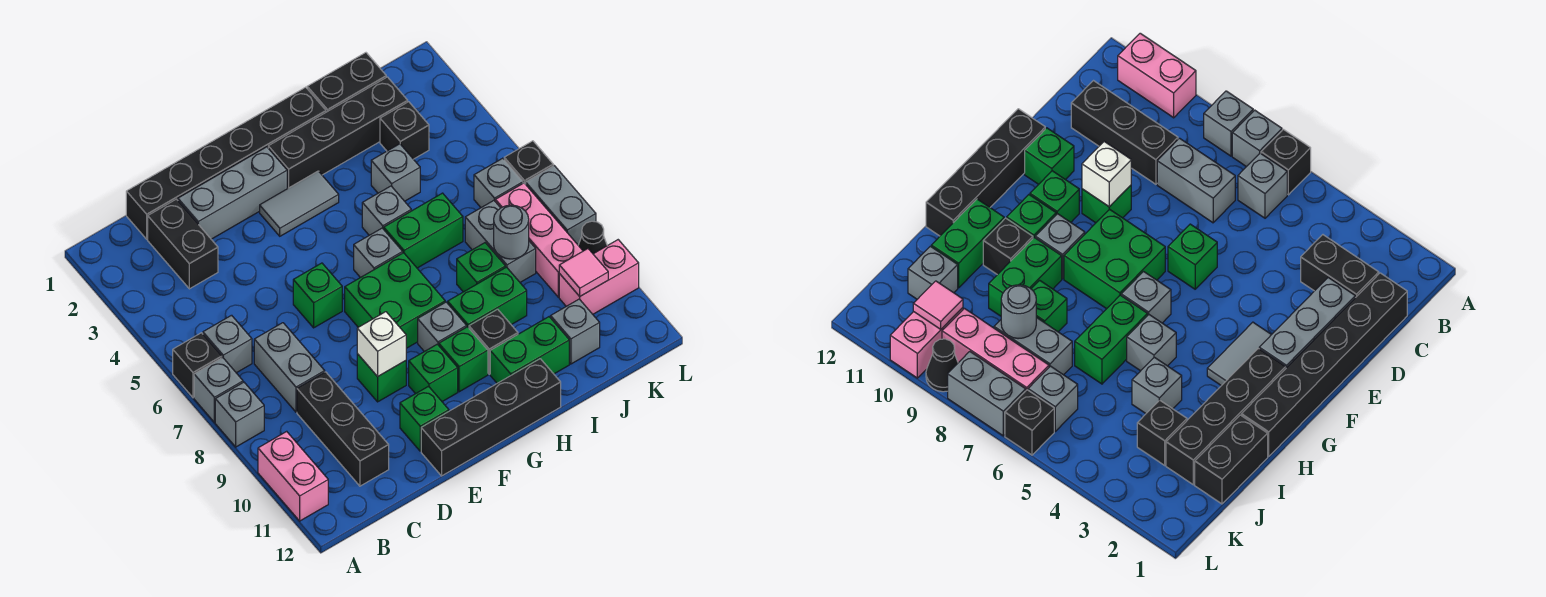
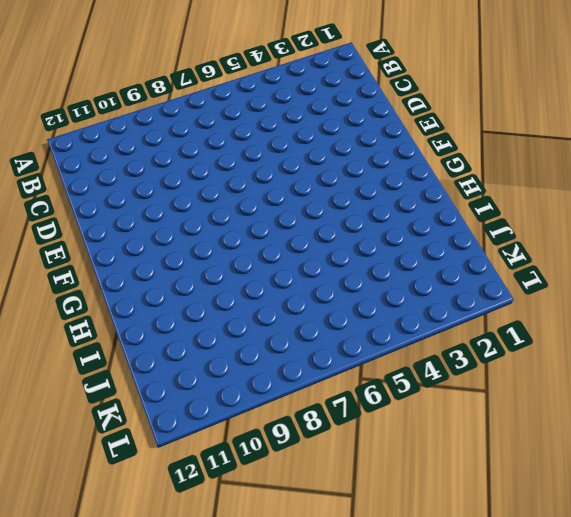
none -> black brick A6 level 1
none -> grey brick A7 level 1
none -> grey brick A8 level 1
none -> pink brick A10:A11 level 1

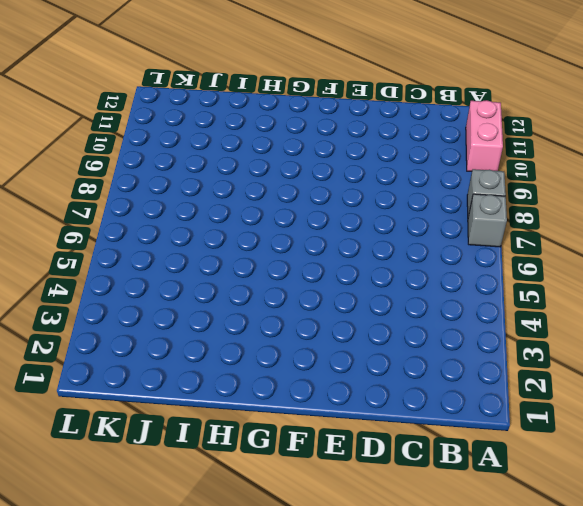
none -> black brick A6 level 1
none -> grey brick B6 level 1
none -> black brick C1:H1 level 1
none -> black brick C2:C3 level 1

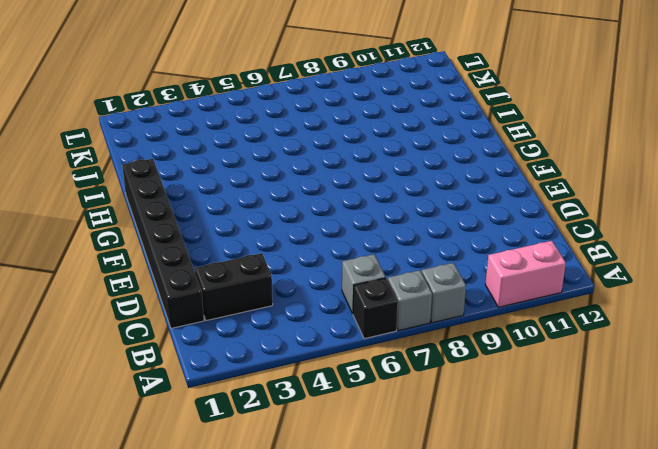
none -> grey brick C7:C8 level 1
none -> black brick C9:C11 level 1
none -> grey brick D2:F2 level 1
none -> green brick E6 level 1

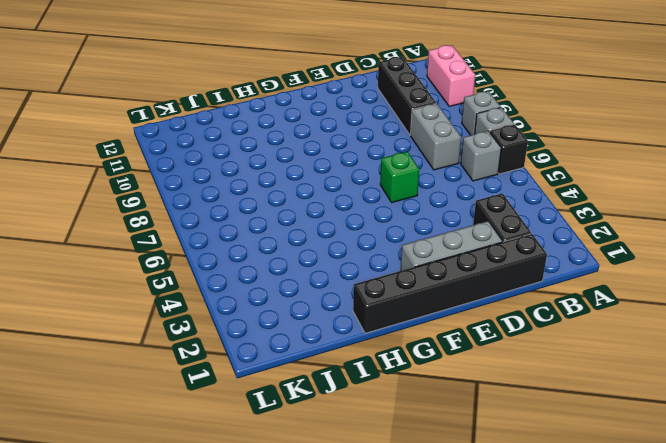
none -> green brick E9 level 1
none -> green brick E11 level 1
none -> black brick E12:H12 level 1
none -> grey tile F3:G3 level 1

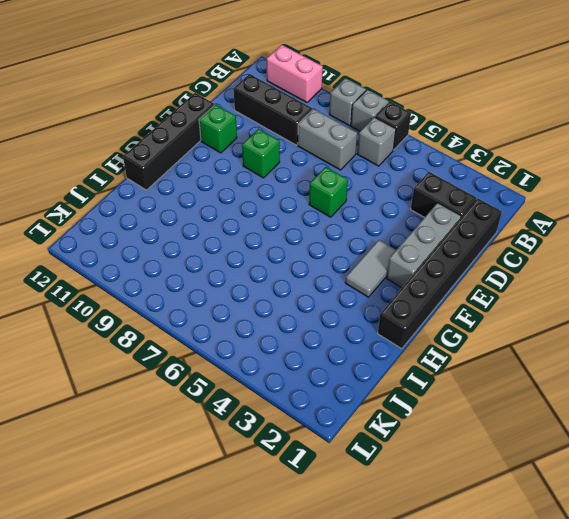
none -> green brick F7:G8 level 1
none -> green brick F10 level 1
none -> black brick G2:J2 level 1
none -> grey brick G6 level 1

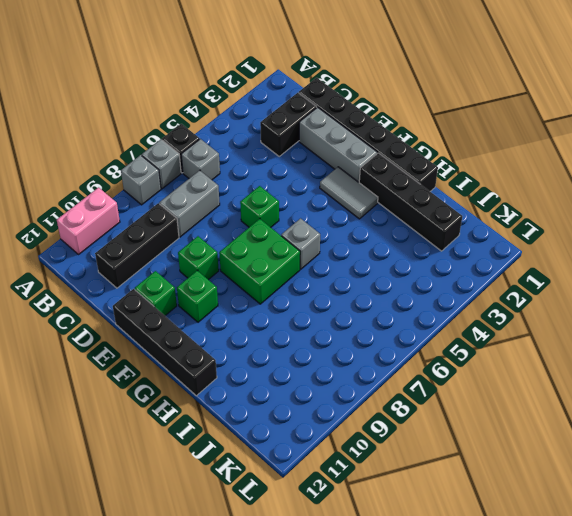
none -> grey brick G9 level 1
none -> green brick G10 level 1
none -> grey brick H5 level 1
none -> green brick H6:I6 level 1

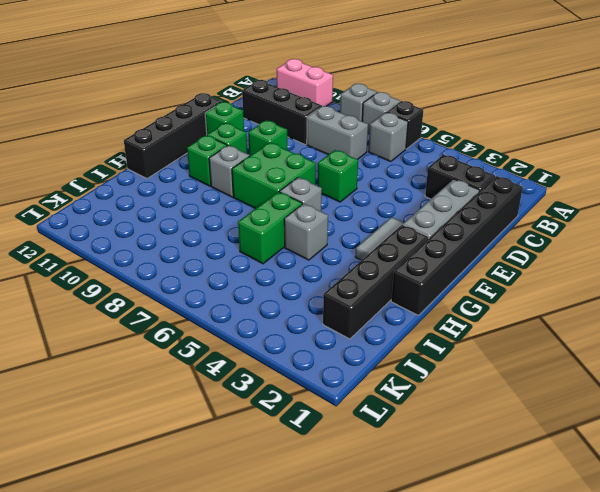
none -> green brick H9:I9 level 1
none -> black brick H10 level 1
none -> green brick H11:I11 level 1
none -> black brick I1:J1 level 1

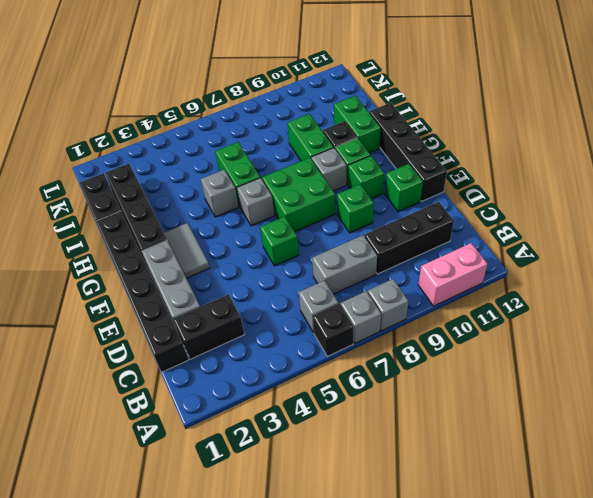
none -> grey brick I4 level 1
none -> green brick I8 level 1
none -> black brick J3 level 1
none -> grey brick J7:J8 level 1

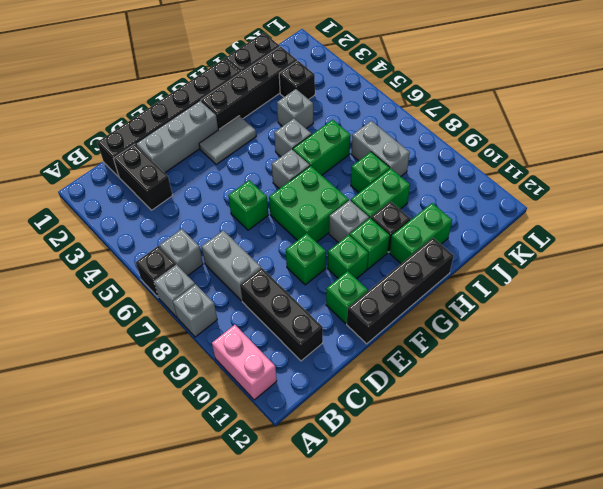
none -> grey brick J11 level 1
none -> grey brick K6 level 1
none -> pink brick K7:K9 level 1
none -> pink brick K10:L10 level 1

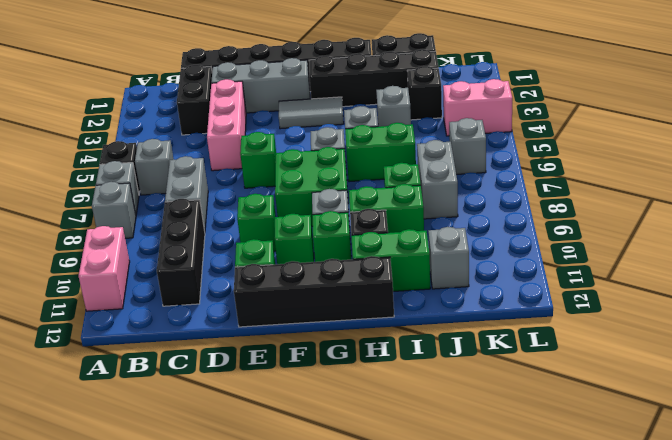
pink brick D3:D5 level 1 -> pink brick K7:K9 level 1
pink brick K4:L4 level 1 -> pink brick K10:L10 level 1
none -> black brick L6 level 1
none -> grey brick L7:L8 level 1
none -> black cone L9 level 1
none -> white brick E9 level 2

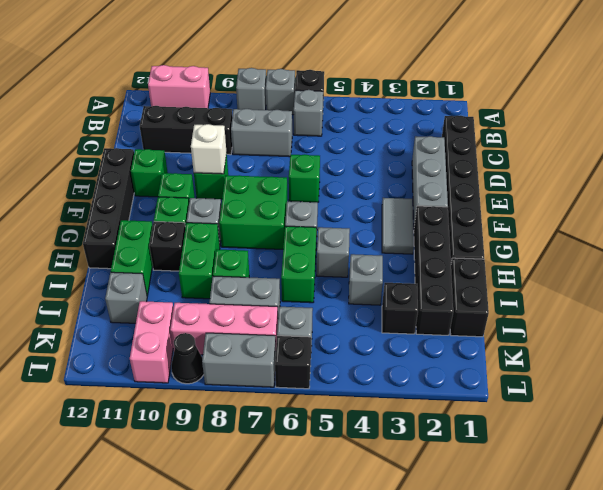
none -> black brick C2:C3 level 1
none -> grey round brick J8 level 2
none -> pink tile K10 level 2

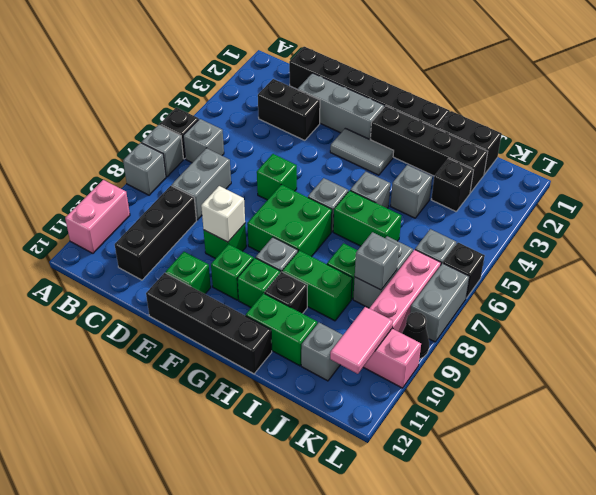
black brick C3:D3 level 1 -> black brick C2:C3 level 1
grey brick J8 level 2 -> grey round brick J8 level 2
pink tile K10:K11 level 2 -> pink tile K10 level 2

